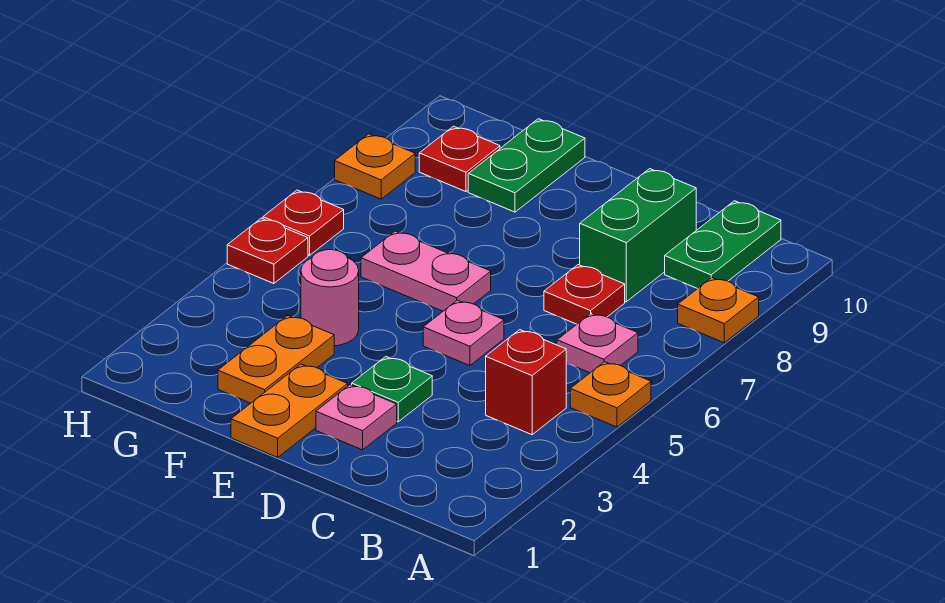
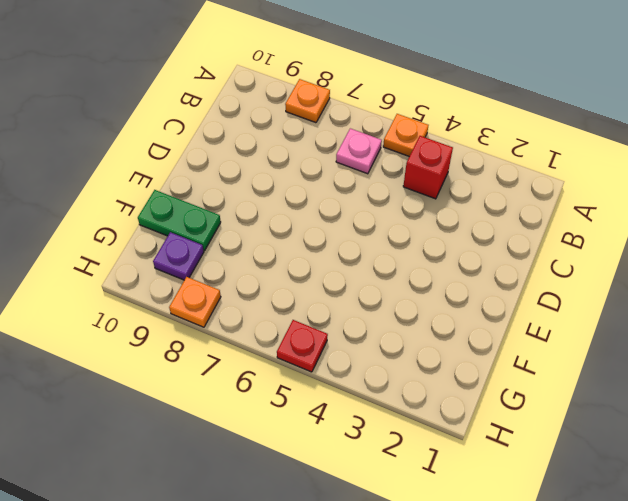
purple plate G9 level 1 -> red plate G9 level 1
none -> green plate B9:B10 level 1
none -> red plate C7 level 1
none -> green brick C8:C9 level 1

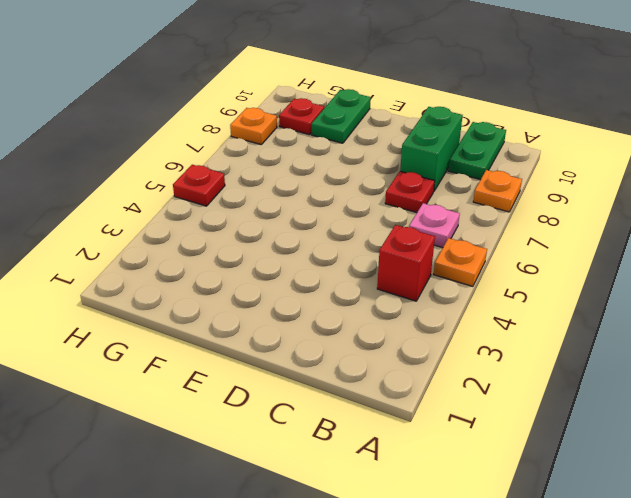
none -> pink plate D2 level 1
none -> green plate D3 level 1
none -> pink plate D5 level 1

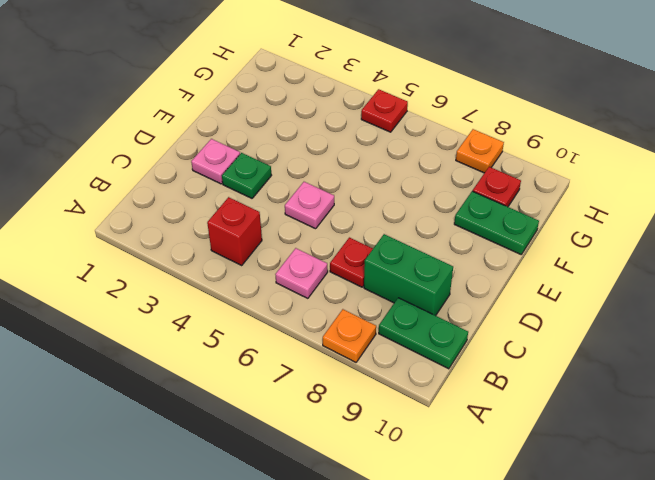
none -> orange plate A5 level 1
none -> orange plate E1:E2 level 1
none -> pink plate E6:F6 level 1

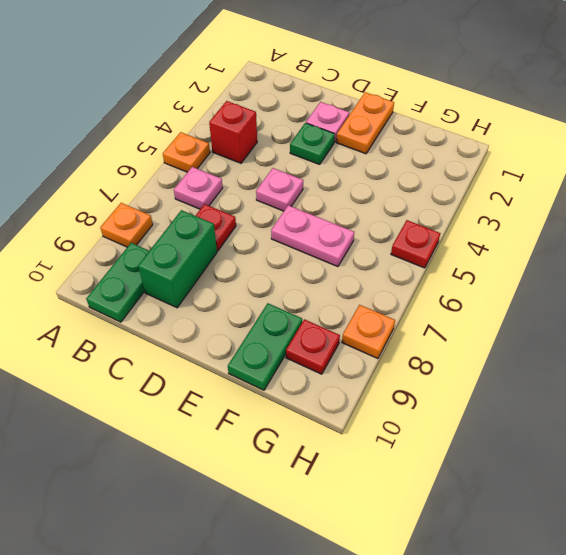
none -> orange plate F2:F3 level 1
none -> pink round brick F4 level 1
none -> red plate H6 level 1

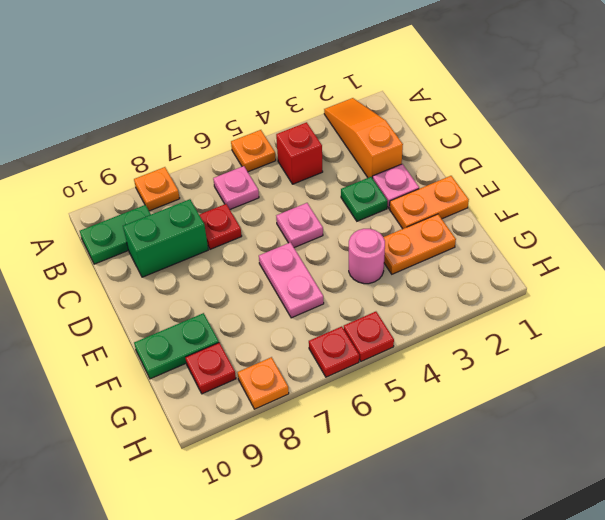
orange slope A2:C2 level 1 top C -> none

